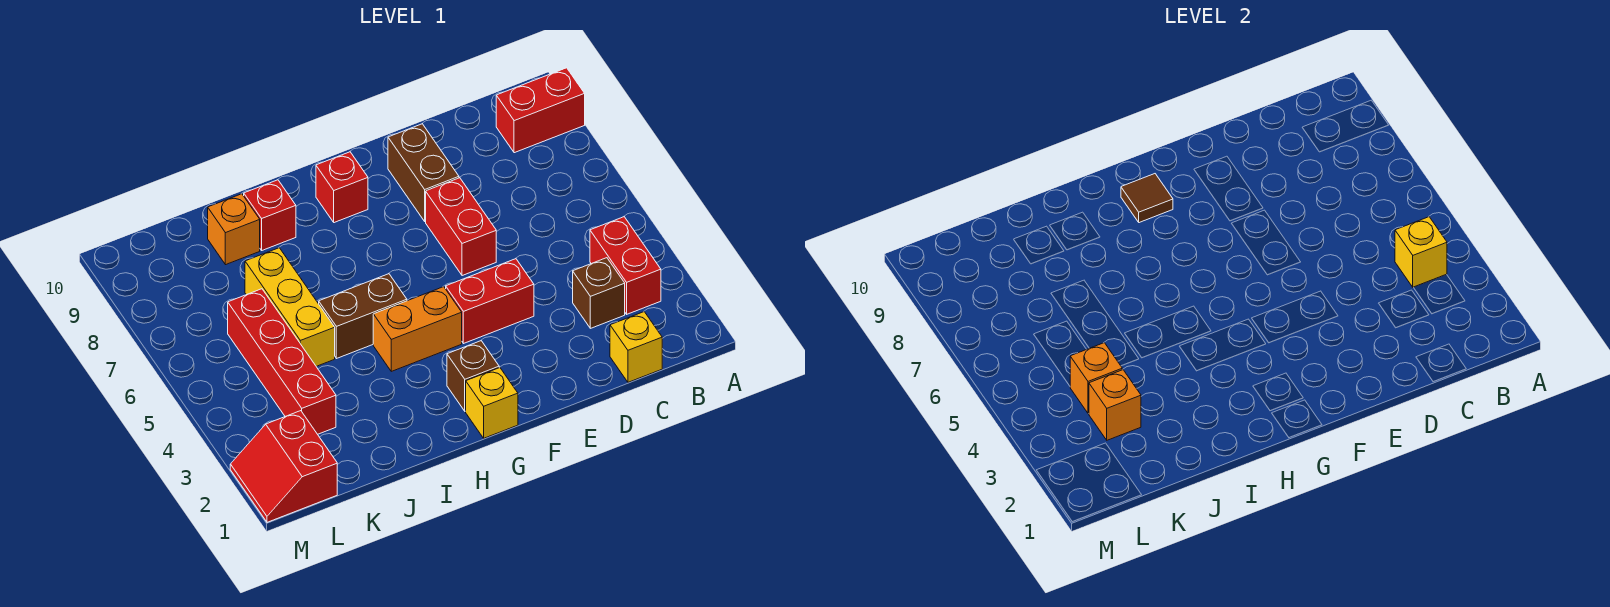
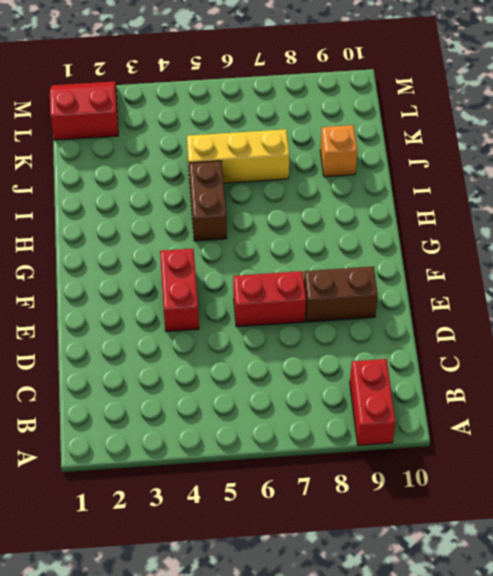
none -> red brick B3:B4 level 1
none -> yellow brick C1 level 1
none -> brown brick C3 level 1

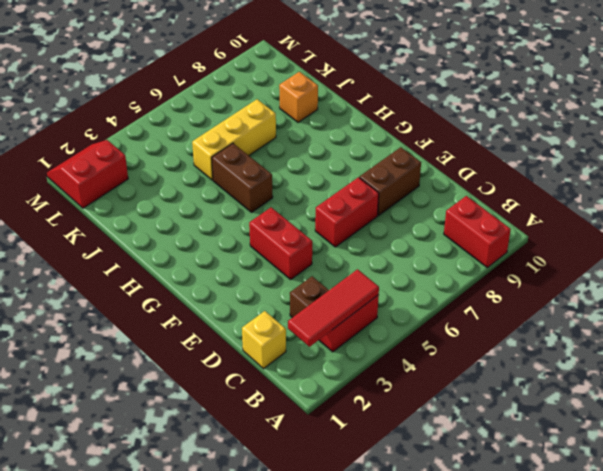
red tile B2:B4 level 2 -> yellow brick B4 level 2
none -> yellow brick G1 level 1
none -> brown brick G2 level 1
none -> orange brick G4:H4 level 1

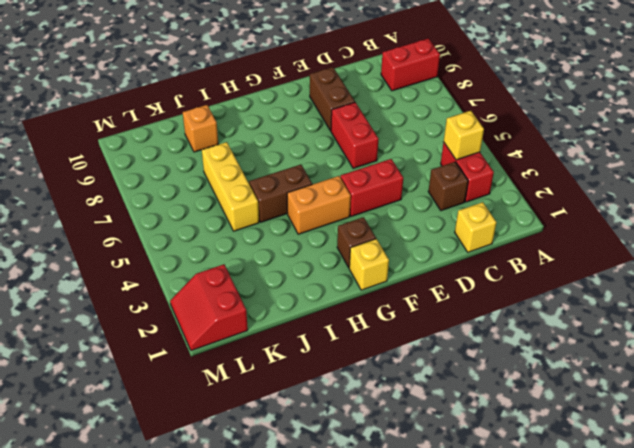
none -> red brick G9 level 1
none -> red brick I9 level 1
none -> red brick K3:K6 level 1

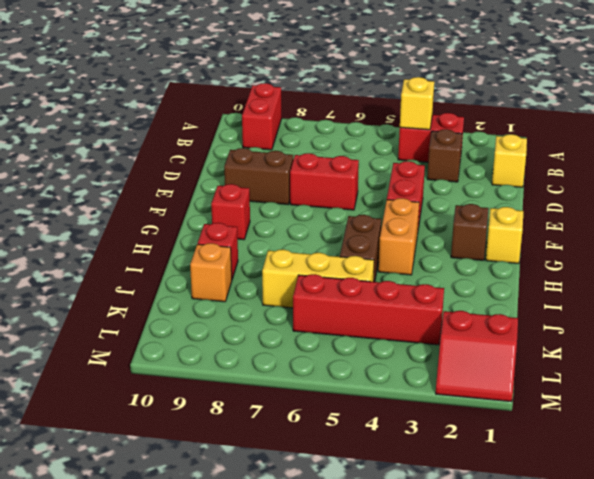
none -> brown tile G9 level 2
none -> orange brick K3 level 2
none -> orange brick K4 level 2

